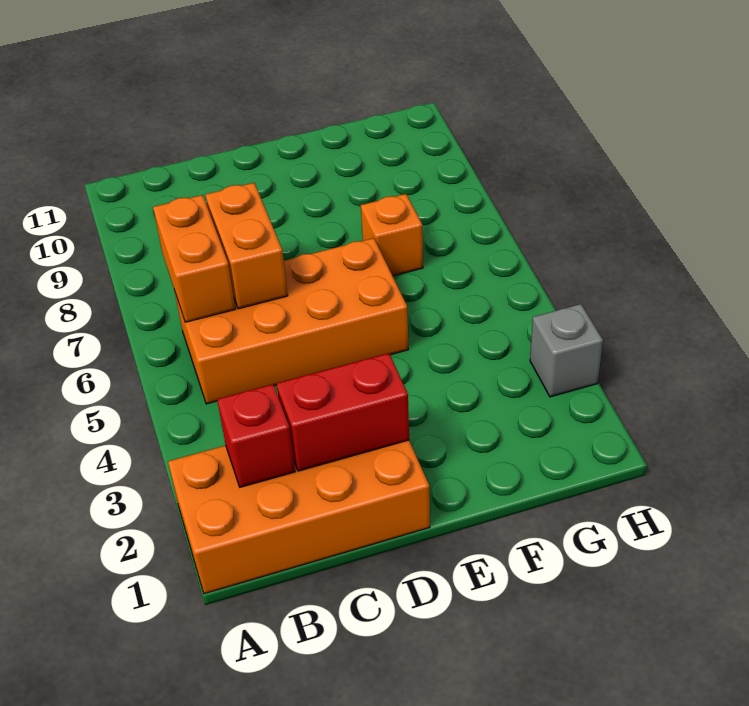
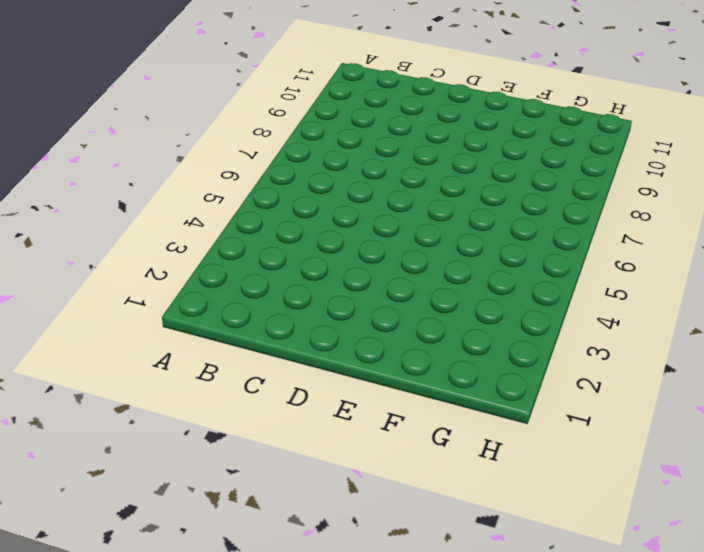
none -> orange brick A1:D2 level 1
none -> orange brick B5:E6 level 1

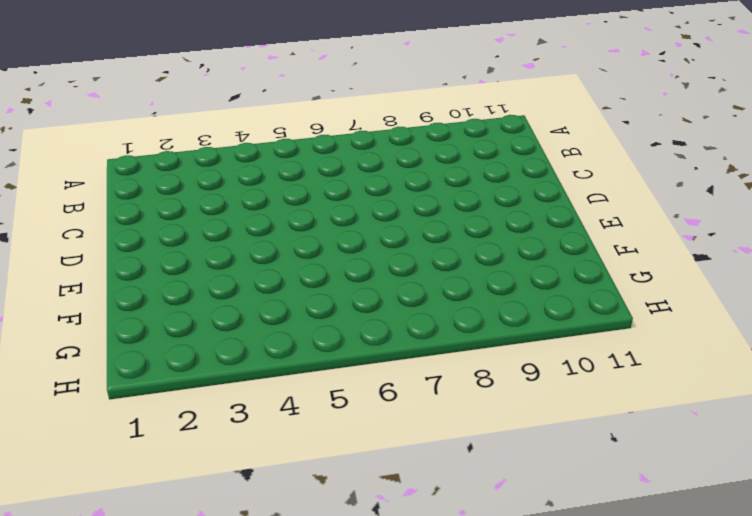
none -> orange brick A1:D2 level 1
none -> orange brick B5:E6 level 1

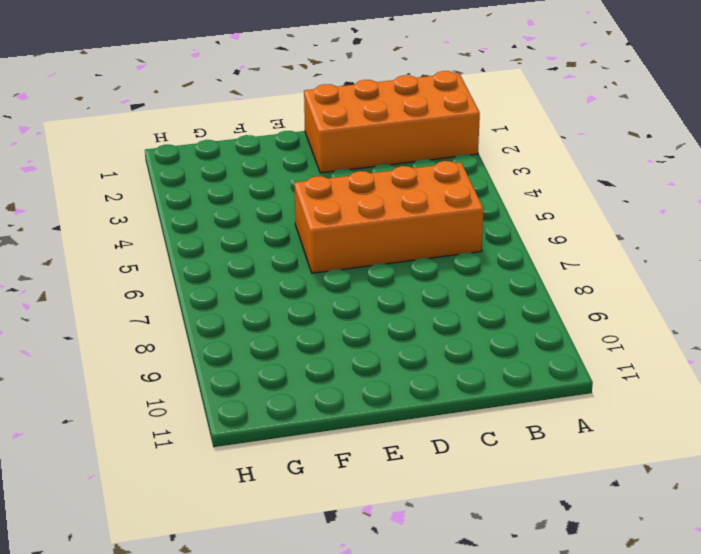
none -> orange brick F7 level 1
none -> grey brick H3 level 1

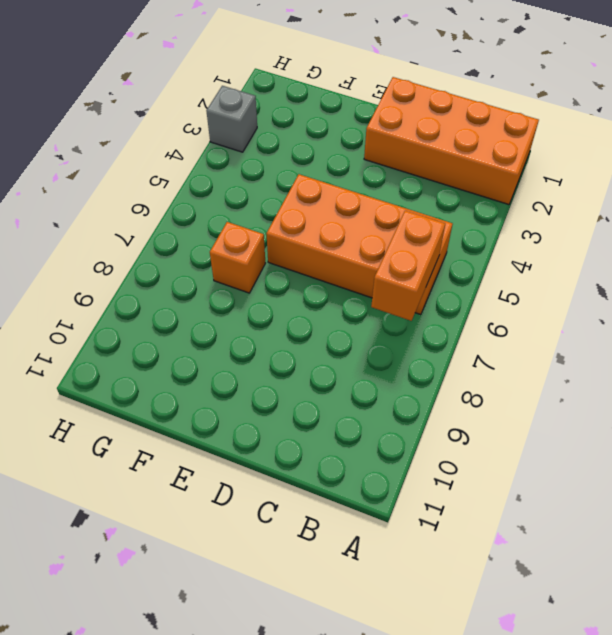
none -> red brick B2 level 2
none -> red brick C2:D2 level 2

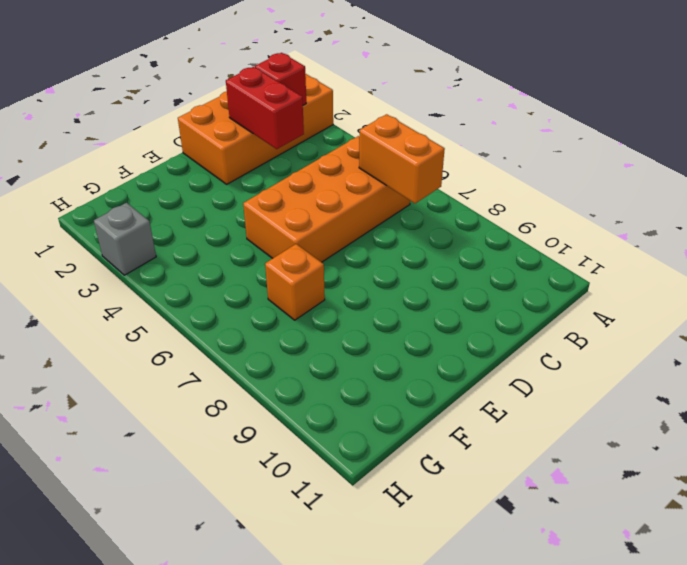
red brick C2:C3 level 2 -> red brick C2:D2 level 2
none -> orange brick C6:C7 level 2

